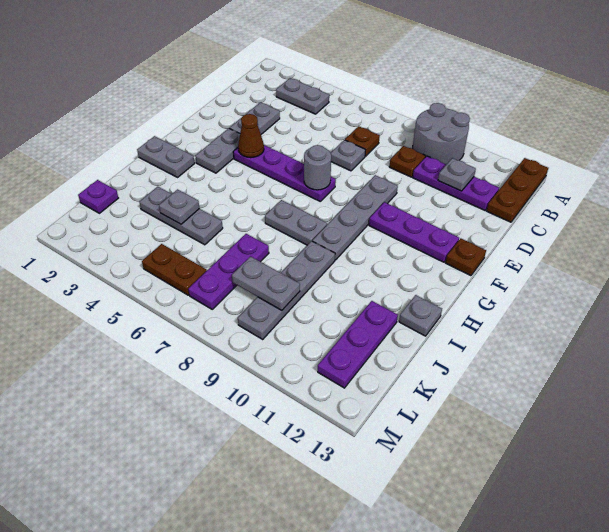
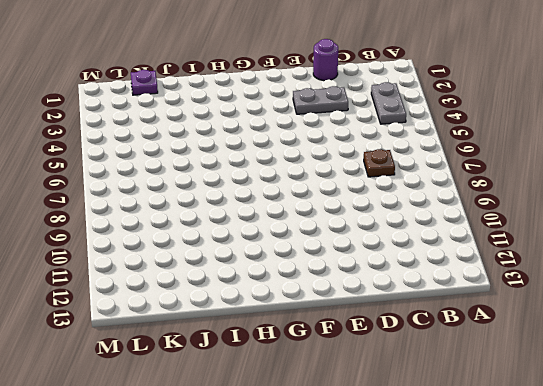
purple round brick D1 level 1 -> none
none -> grey round brick A9:B10 level 1
none -> brown plate A13:C13 level 1
none -> brown plate C9 level 1

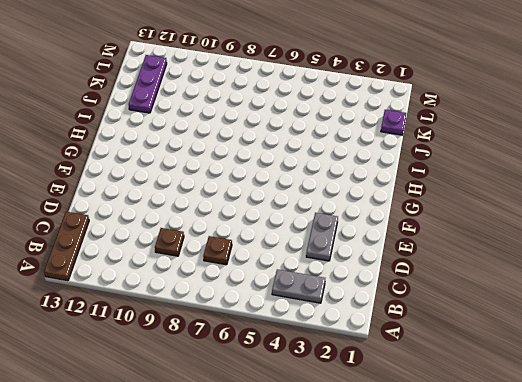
none -> grey round brick A9:B10 level 1
none -> purple plate C10:C12 level 1
none -> grey plate D7 level 1

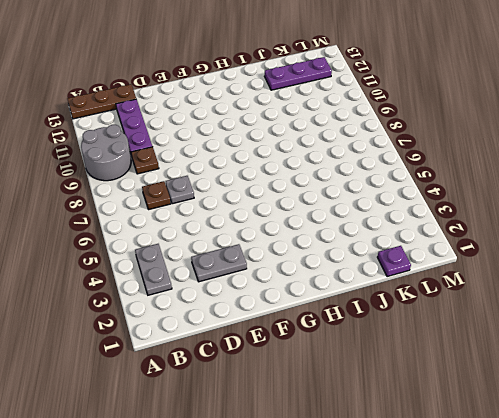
none -> grey plate E9:H9 level 1
none -> grey plate F3:G3 level 1
none -> purple plate F4:F7 level 1

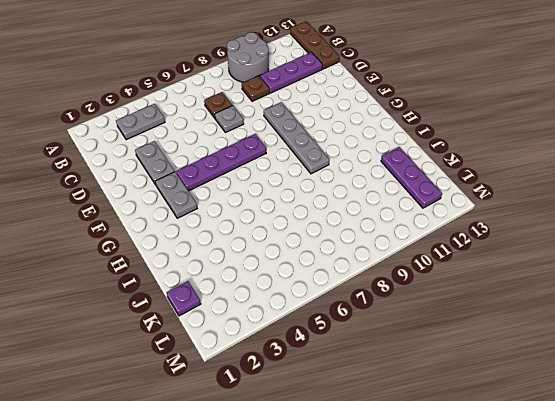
none -> purple plate F10:F12 level 1
none -> brown plate F13 level 1
none -> grey plate H1:H2 level 1

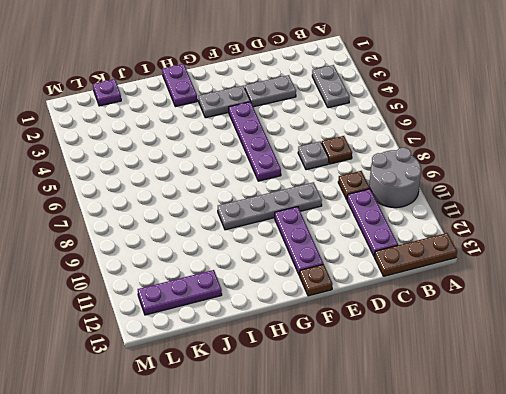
purple plate H1:H2 level 1 -> grey plate H1:H2 level 1
none -> grey plate H7:H8 level 1
none -> grey plate I9:L9 level 1
none -> grey plate I13 level 1

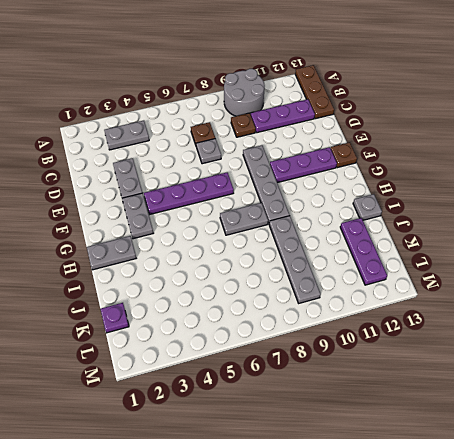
none -> grey plate J3:J5 level 1
none -> purple plate J7:L7 level 1
none -> brown plate L5:L6 level 1

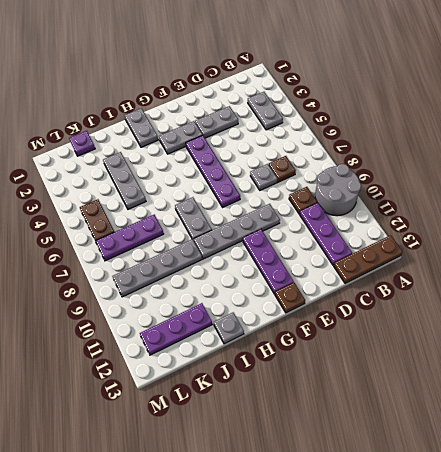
none -> grey plate C11 level 2
none -> brown cone F4 level 2
none -> grey round brick F7 level 2

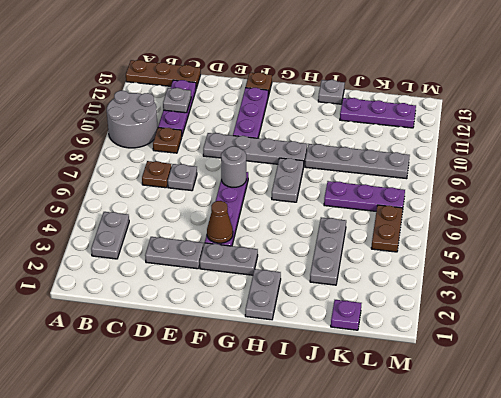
none -> grey plate J4 level 2
none -> grey plate K8:K9 level 2

